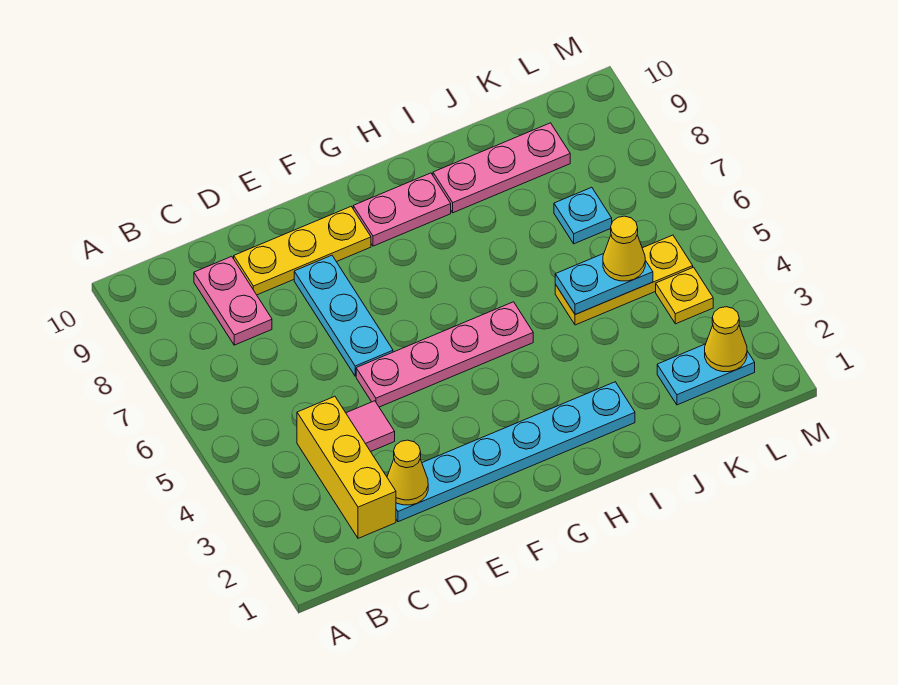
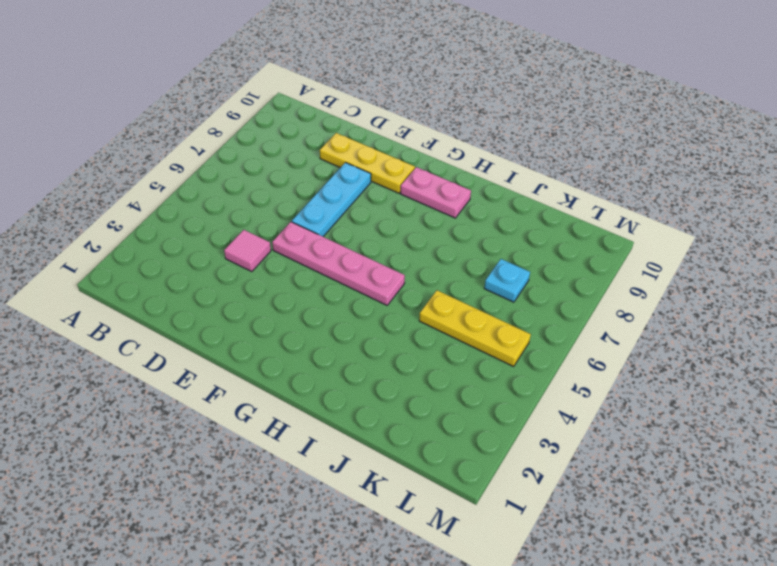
none -> yellow brick C2:C4 level 1
none -> pink plate C8:C9 level 1
none -> cyan plate D2:I2 level 1

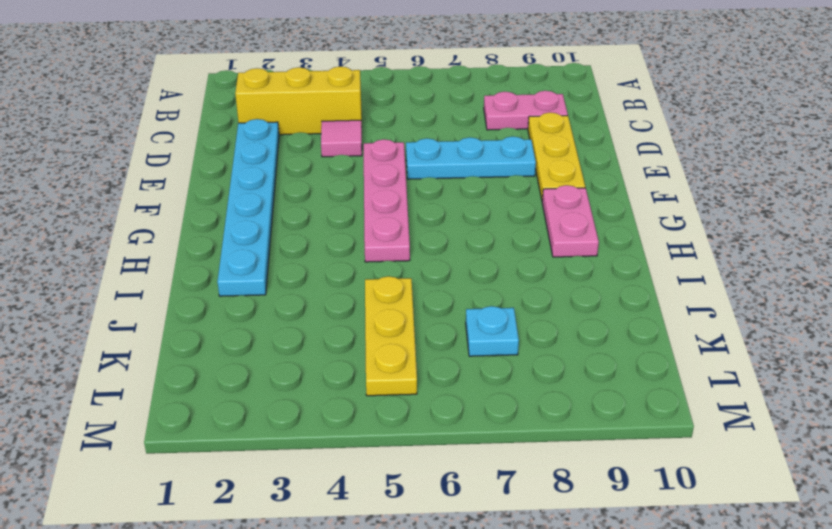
none -> pink plate I9:K9 level 1
none -> cyan plate K2:L2 level 1
none -> yellow plate L4 level 1

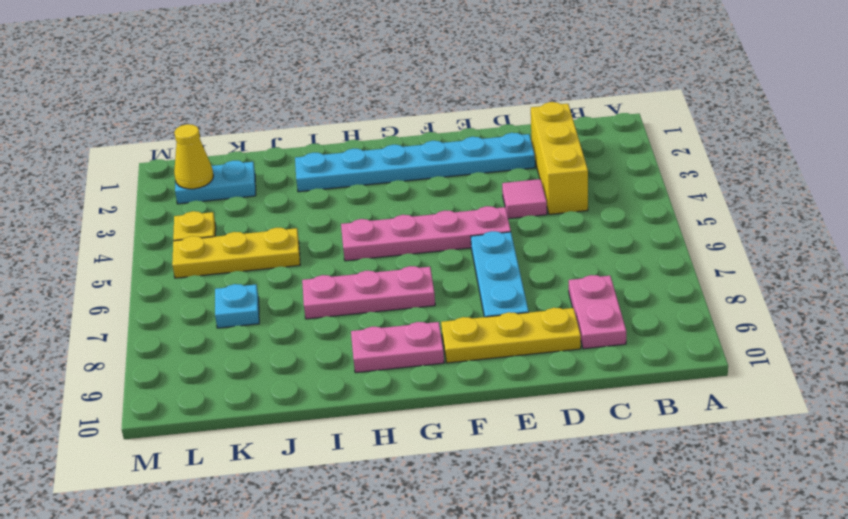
pink plate G7:I7 level 1 -> pink plate I9:K9 level 1
none -> yellow cone D2 level 2
none -> cyan plate J5:K5 level 2
none -> yellow cone K5 level 3

